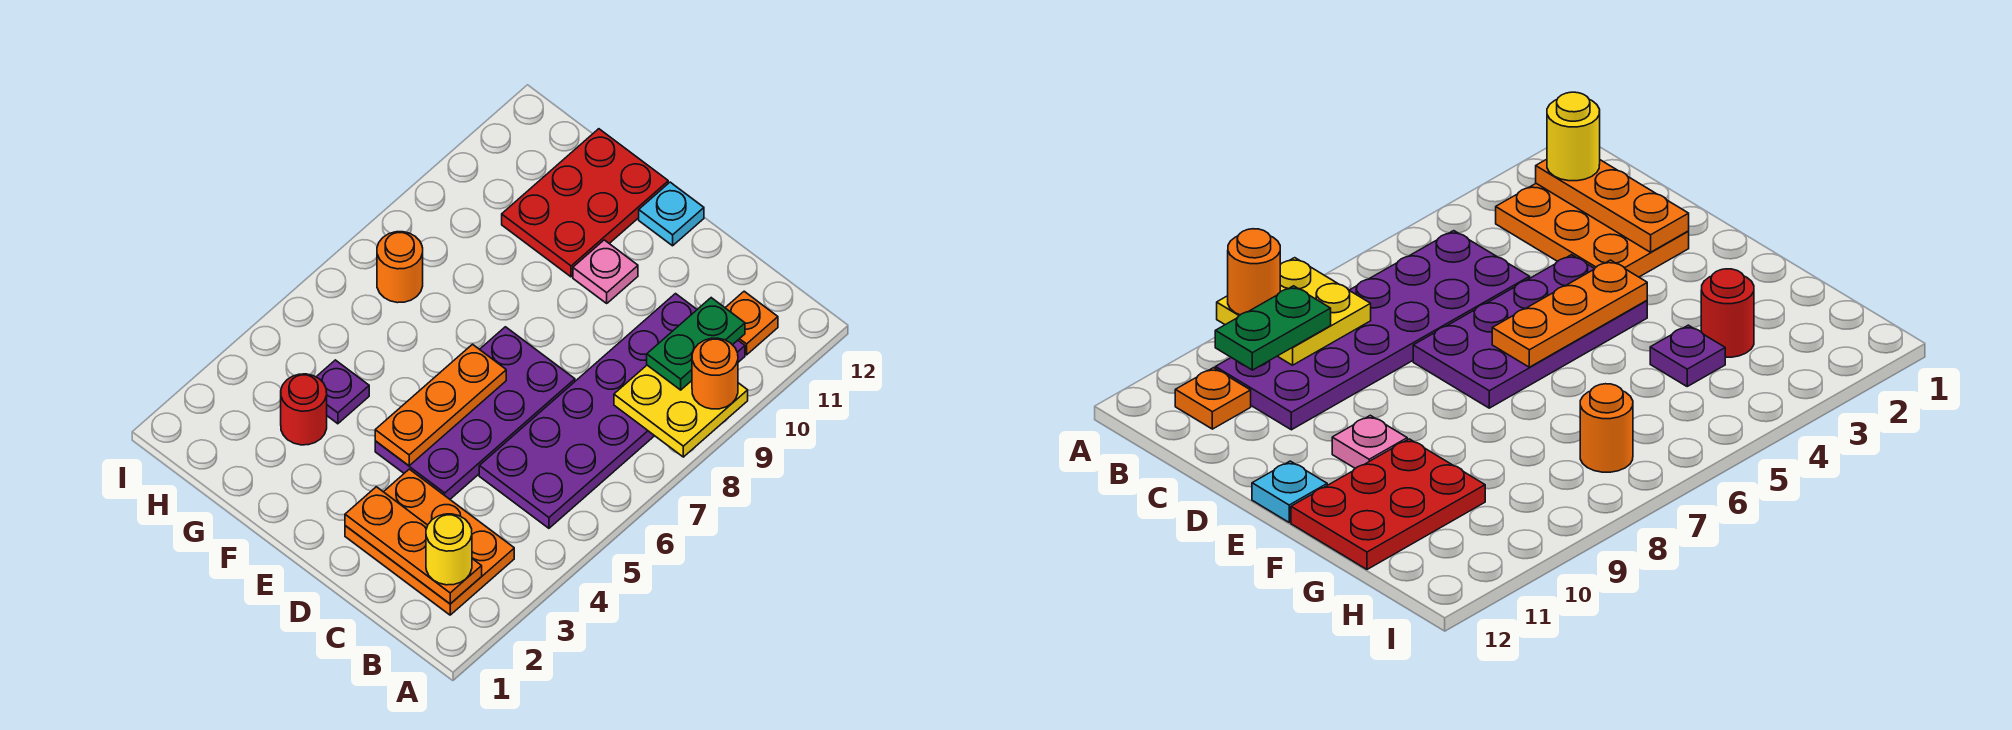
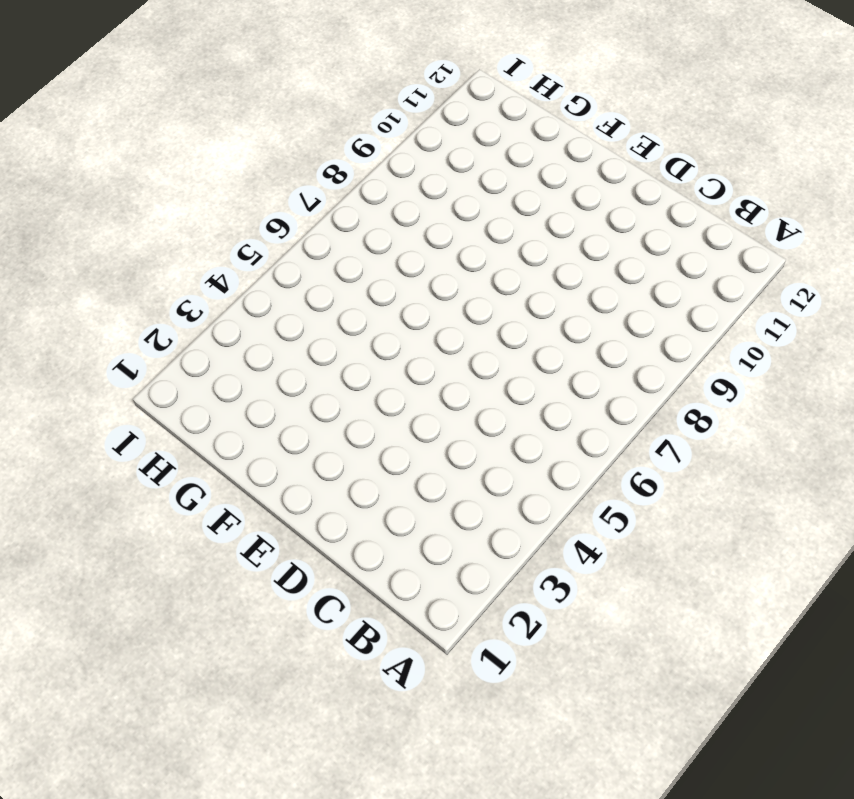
none -> orange plate B2:D3 level 1
none -> purple plate B5:C10 level 1
none -> orange plate B11 level 1

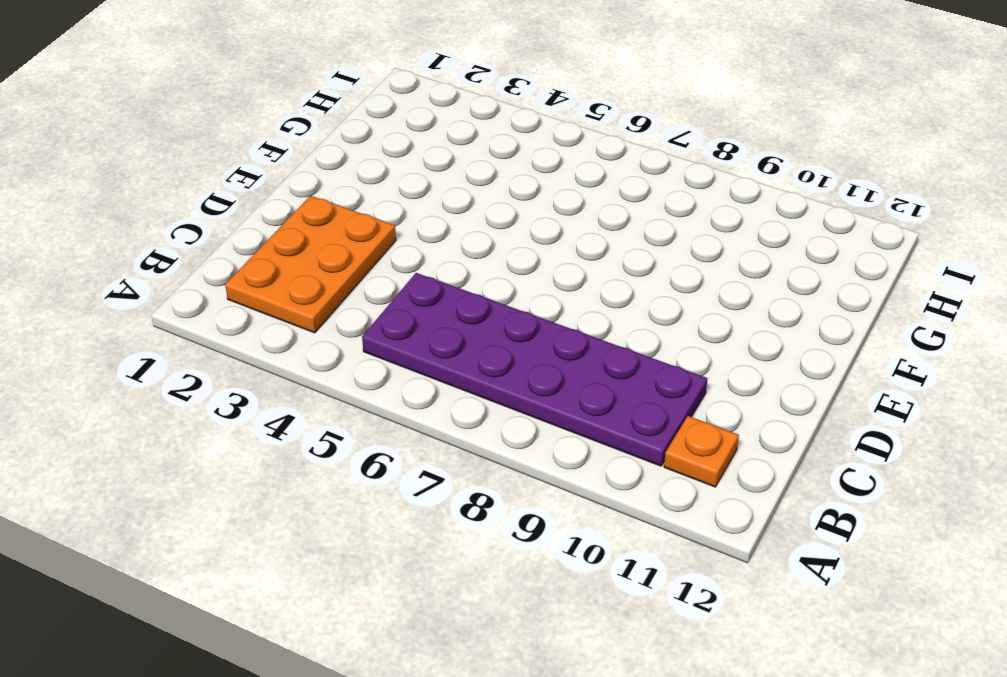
none -> purple plate D4:E7 level 1
none -> pink plate E10 level 1
none -> cyan plate E12 level 1

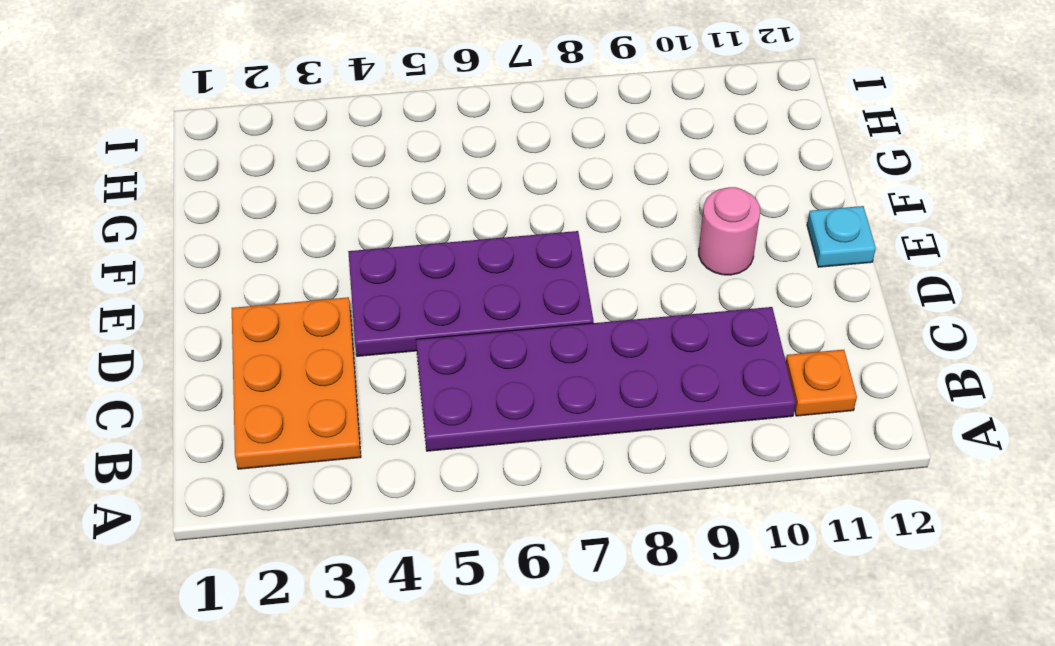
pink round brick E10 level 1 -> pink plate E10 level 1
none -> red plate F10:G12 level 1
none -> red round brick G3 level 1
none -> purple plate G4 level 1

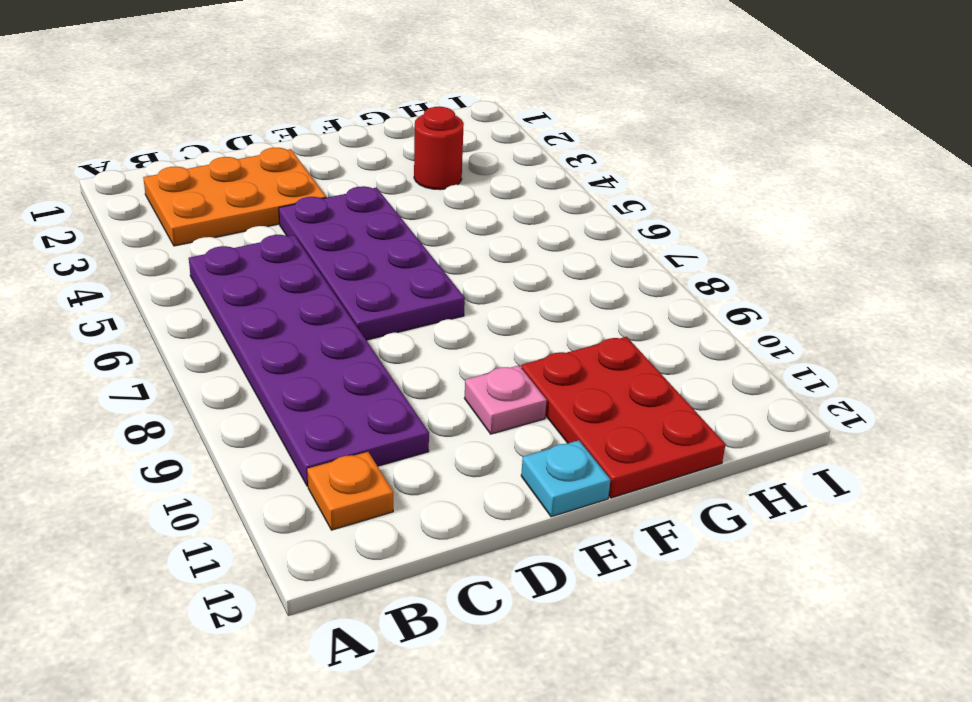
none -> purple plate G4 level 1
none -> orange round brick H7 level 1
none -> yellow plate A8:B9 level 2

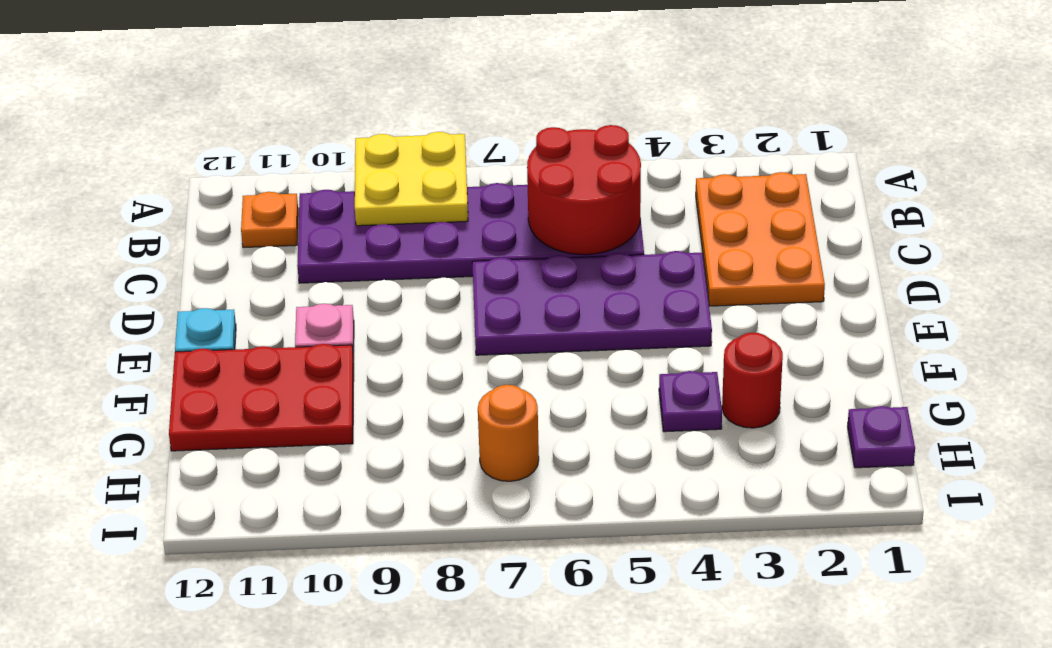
red round brick B5:C6 level 2 -> none
purple plate H1 level 1 -> none
none -> orange plate B2:D2 level 2
none -> orange plate E4:E6 level 2
none -> orange round brick A9 level 3

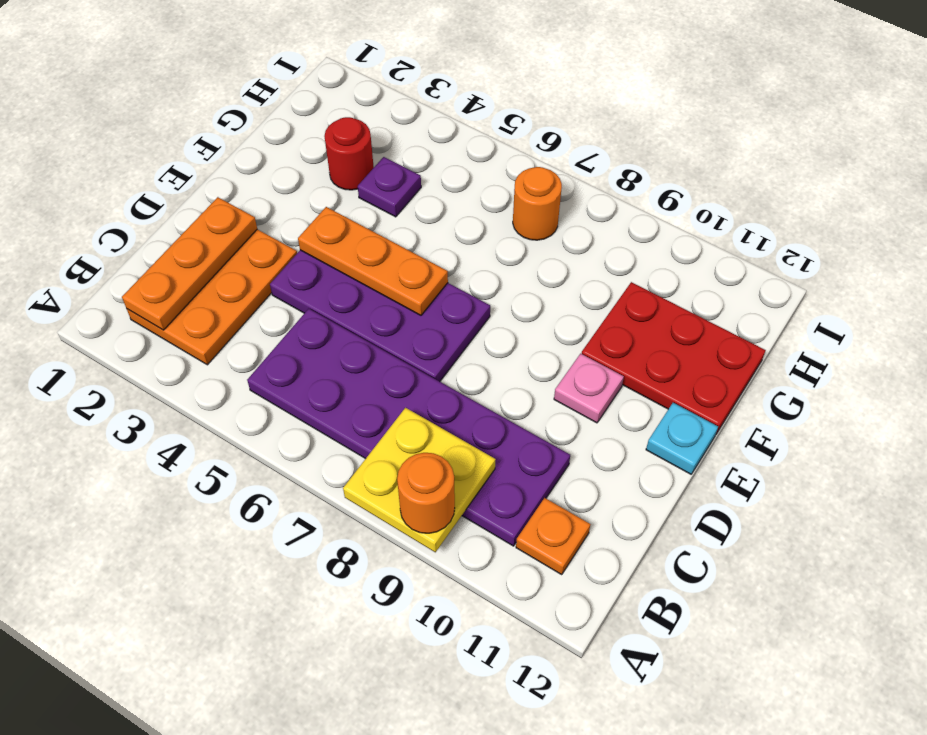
none -> yellow round brick B2 level 3
none -> green plate B9:B10 level 3

